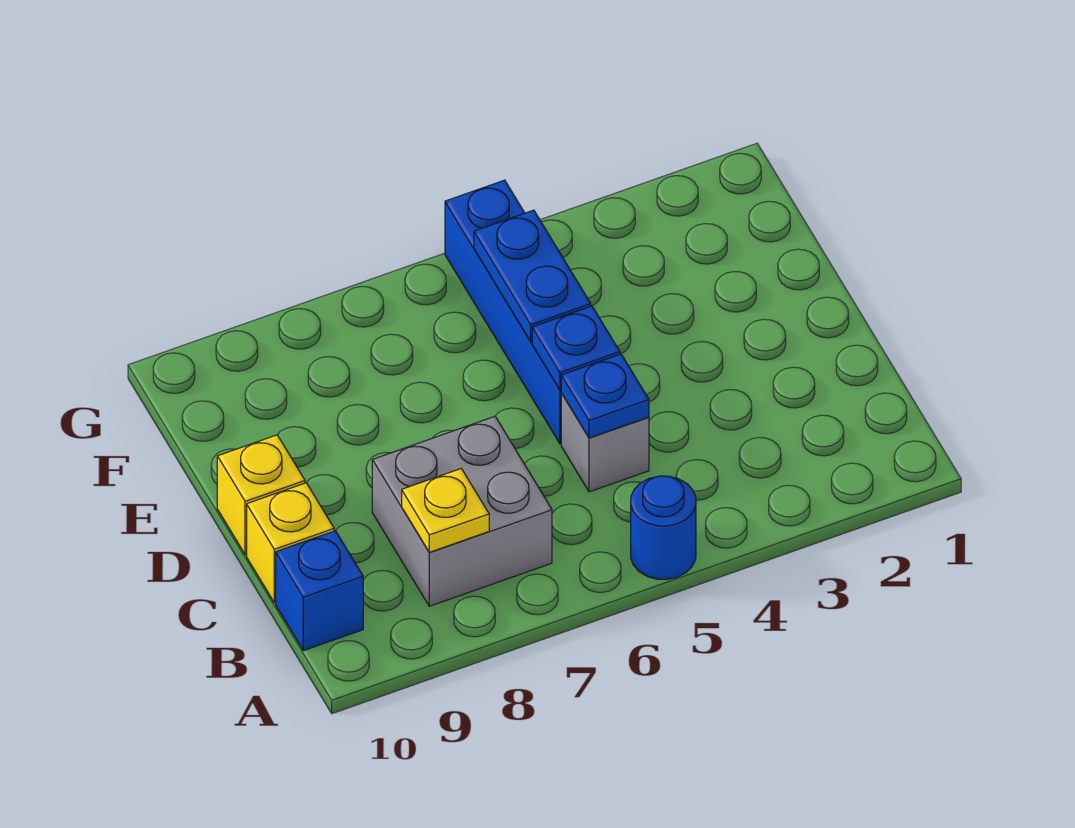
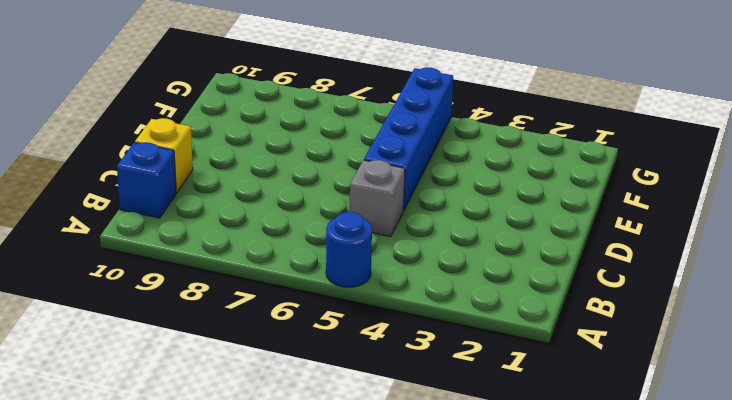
none -> grey brick B7:C8 level 1
none -> yellow brick D10 level 1

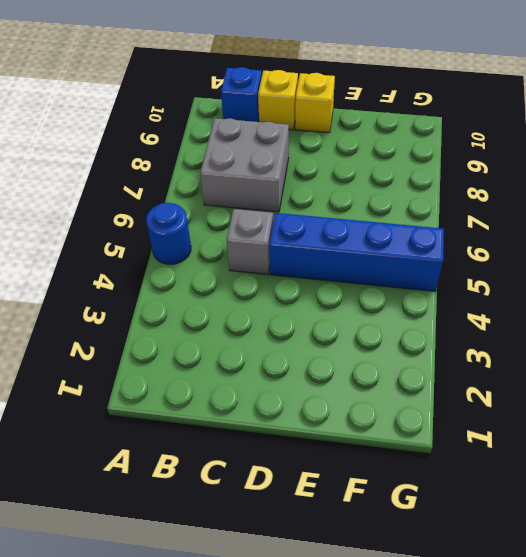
none -> yellow plate B8 level 2
none -> blue plate C5 level 2

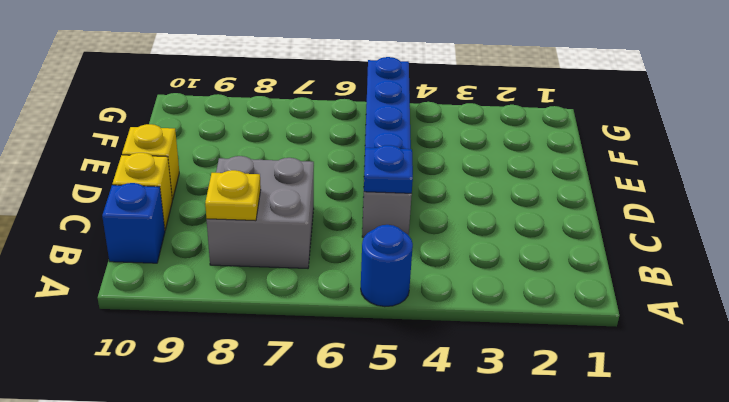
none -> blue plate D5 level 2
none -> blue plate E5:F5 level 2

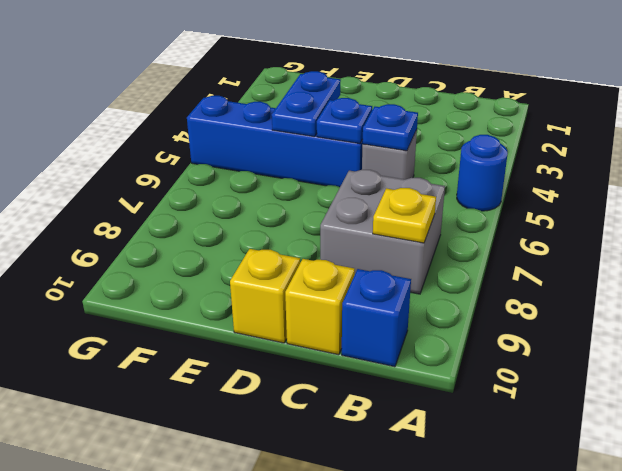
blue plate E4:E5 level 2 -> blue plate E5:F5 level 2

